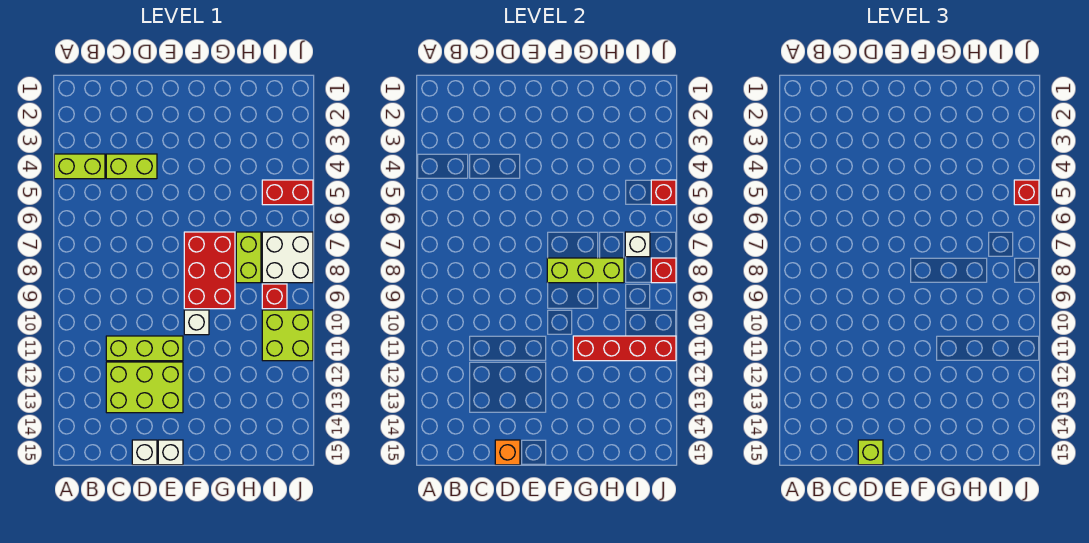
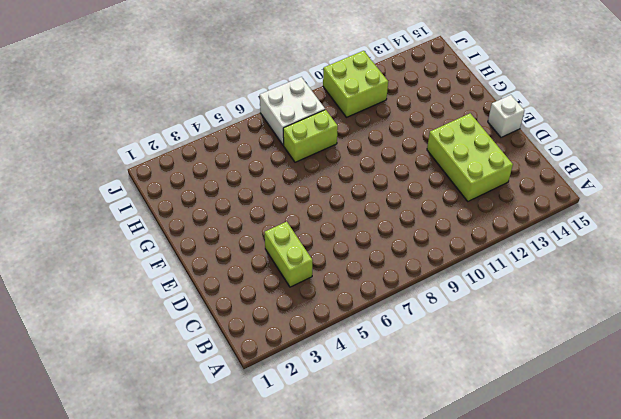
none -> lime brick A4:B4 level 1
none -> lime brick C11:E11 level 1
none -> white brick D15 level 1

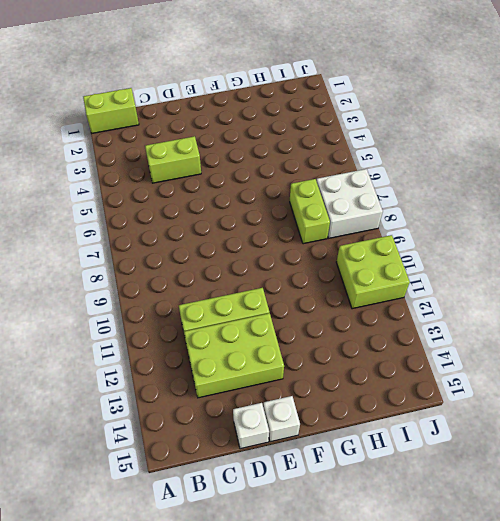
lime brick A1:B1 level 1 -> lime brick A4:B4 level 1
none -> red brick F7:G9 level 1
none -> white brick F10 level 1
none -> red brick I5:J5 level 1

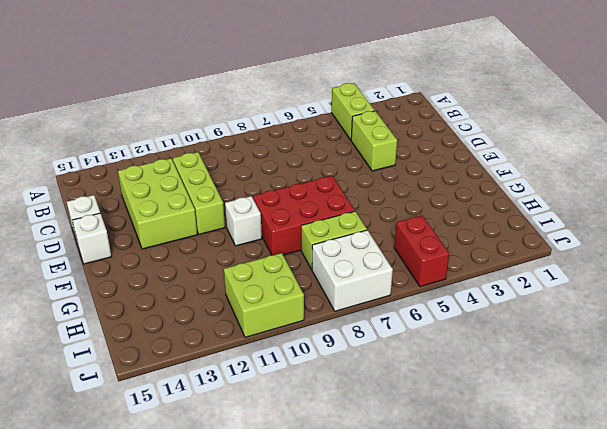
none -> red brick I9 level 1
none -> orange brick D15 level 2
none -> lime brick F8:H8 level 2

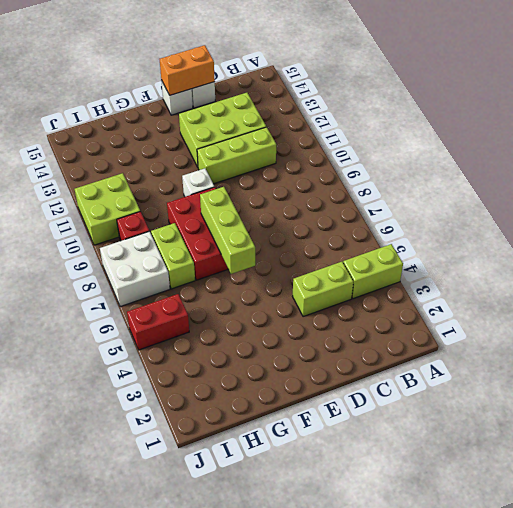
orange brick D15:E15 level 2 -> orange brick D15 level 2
lime brick F6:F8 level 2 -> lime brick F8:H8 level 2
none -> red brick G11:J11 level 2
none -> white brick I7 level 2
none -> red brick J5 level 2

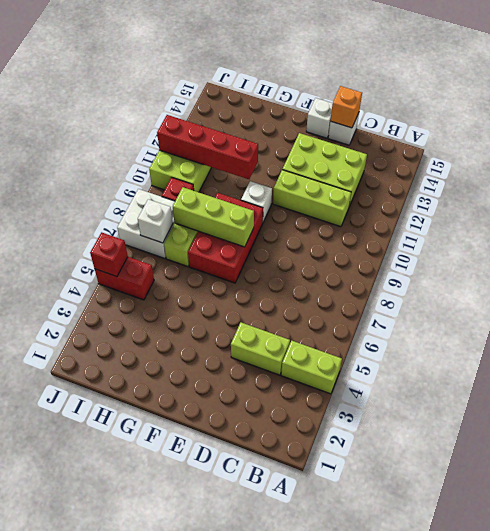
none -> red brick J8 level 2
none -> lime brick D15 level 3
none -> red brick J5 level 3

